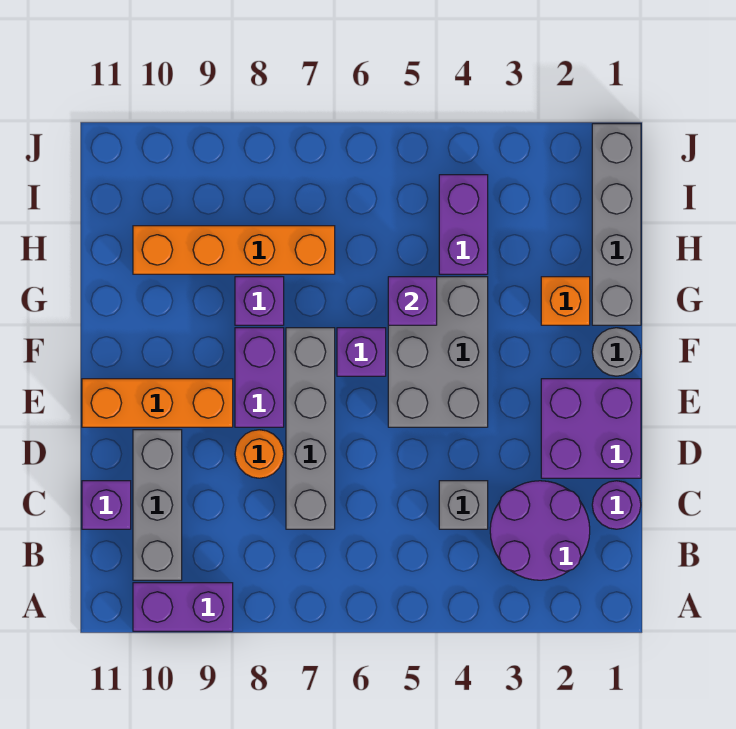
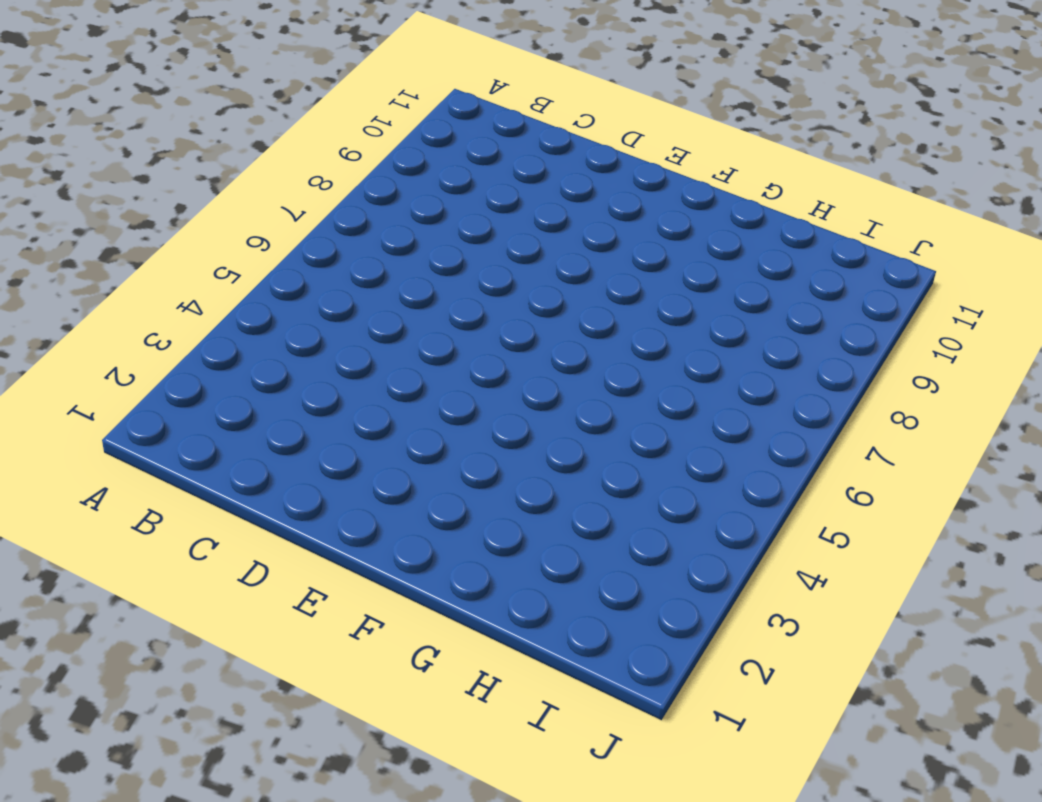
none -> purple brick A9:A10 level 1
none -> purple round brick B2:C3 level 1
none -> grey brick B10:D10 level 1

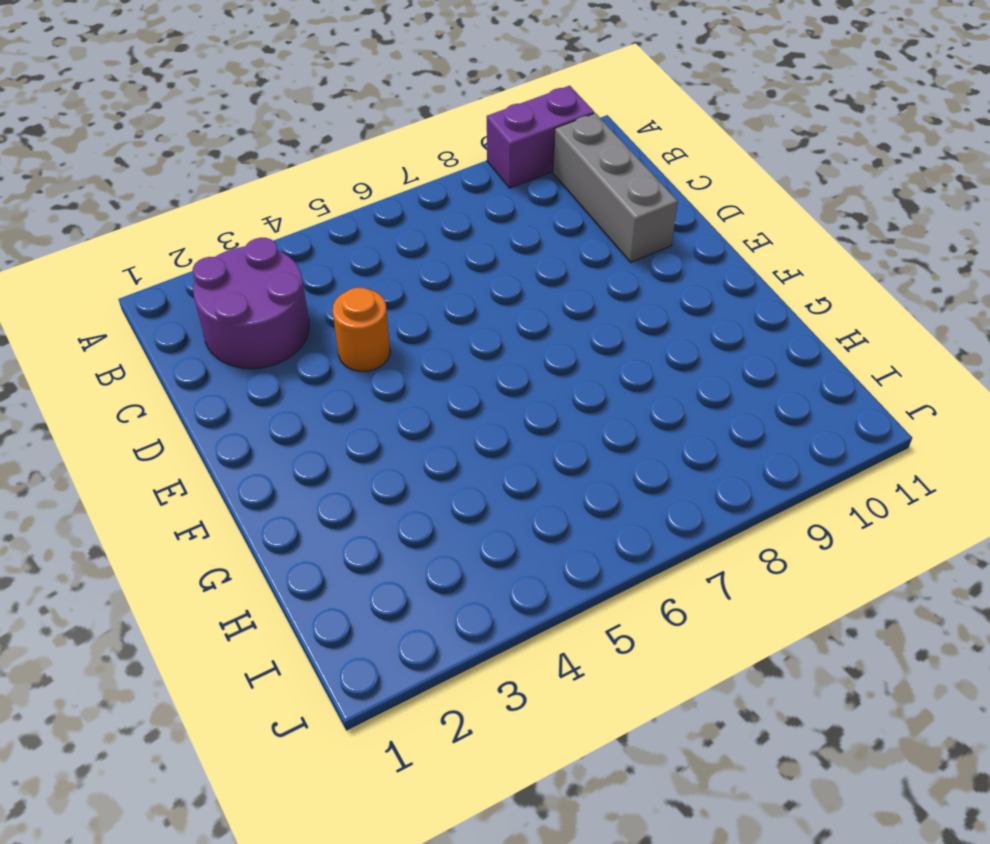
orange round brick D4 level 1 -> orange round brick D8 level 1
none -> purple round brick C1 level 1
none -> grey brick C4 level 1
none -> grey brick C7:F7 level 1

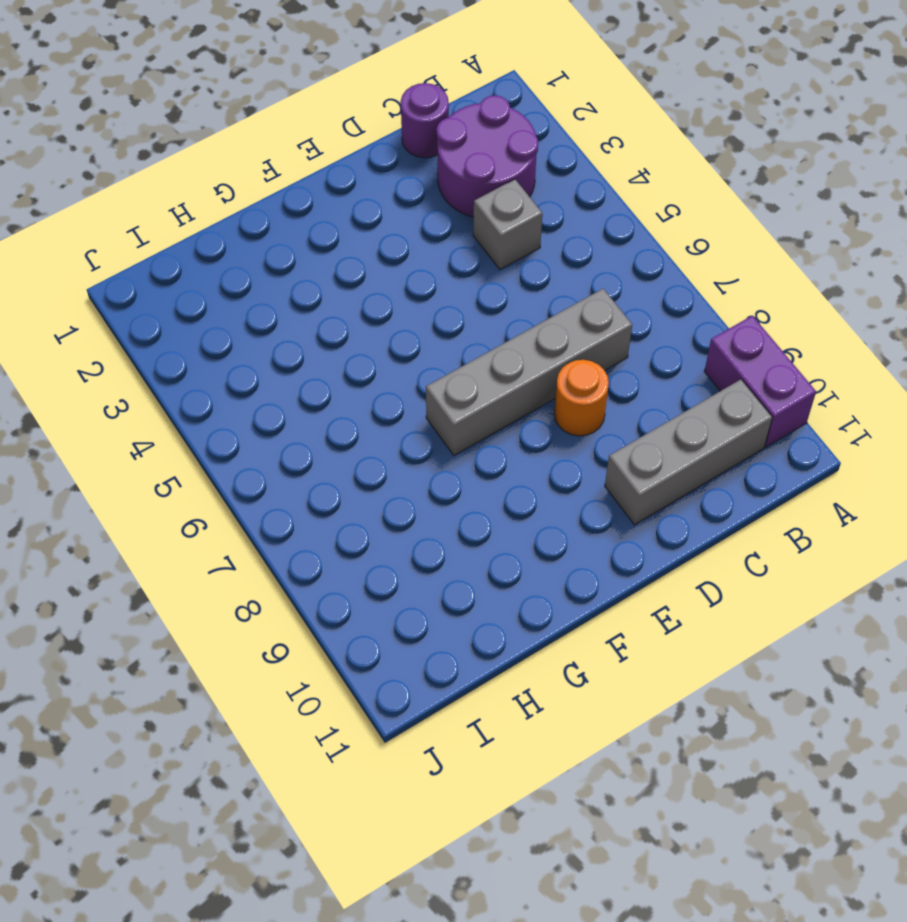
none -> purple brick C11 level 1
none -> purple brick D1:E2 level 1
none -> grey brick E4:G5 level 1

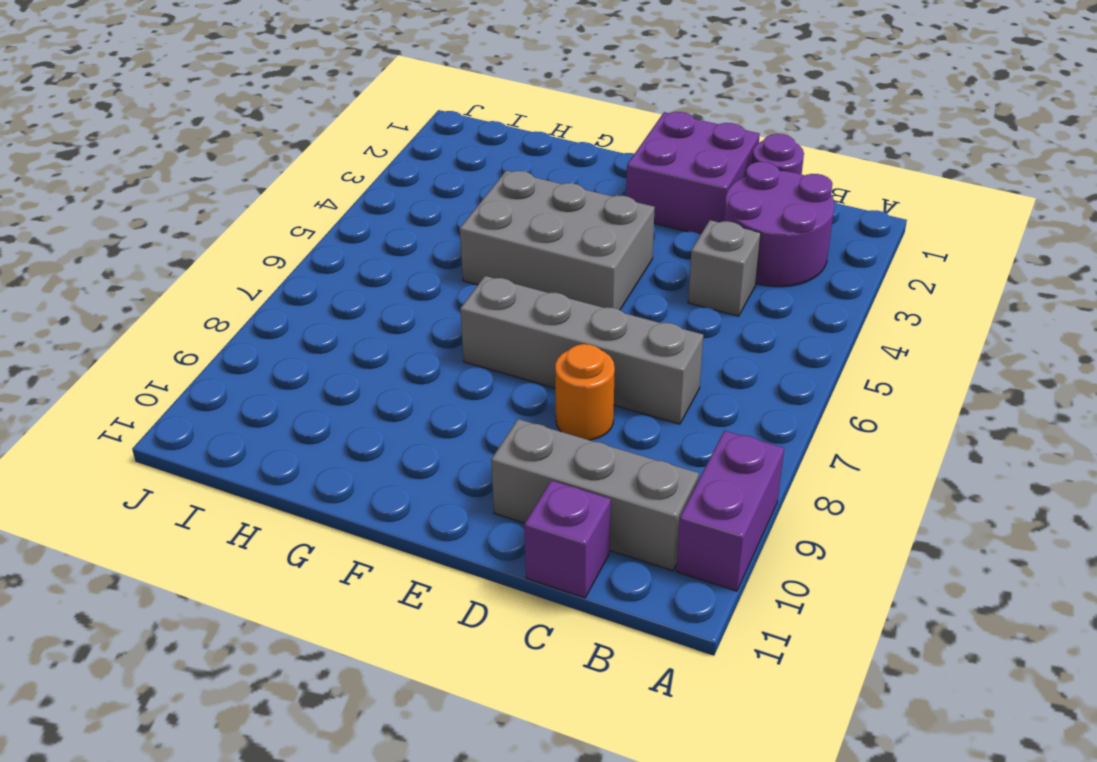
none -> purple brick E8:F8 level 1
none -> orange brick E9:E11 level 1
none -> grey round brick F1 level 1

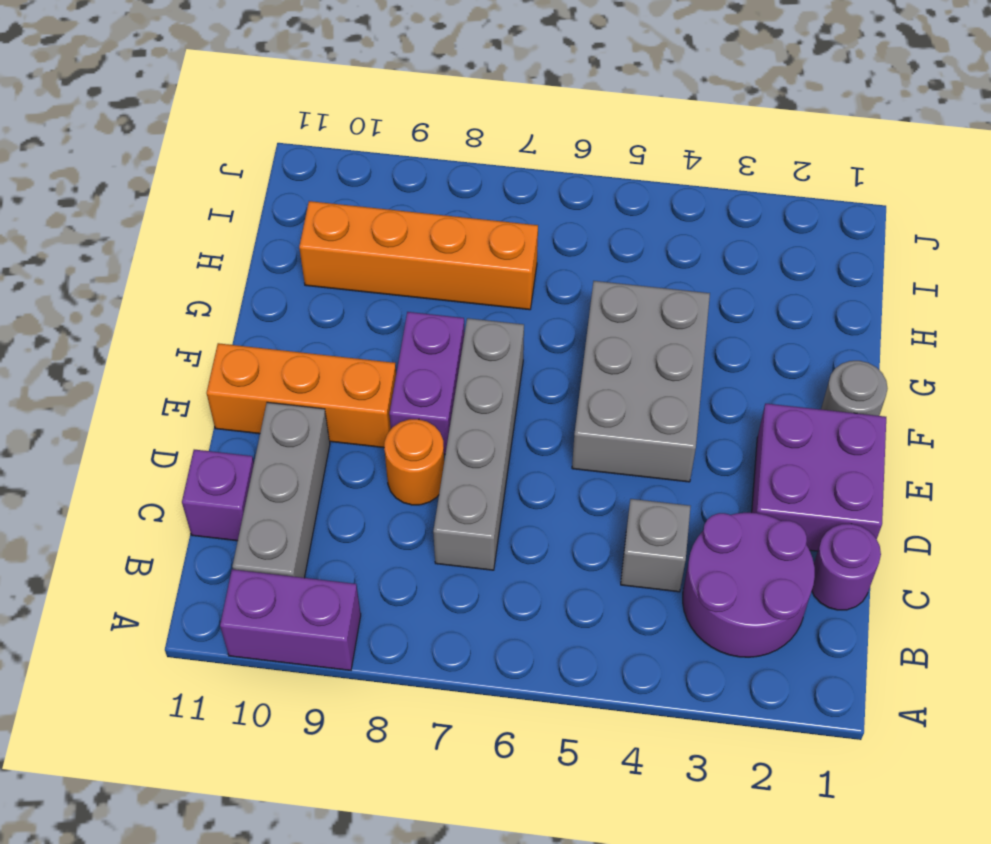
none -> purple brick F6 level 1
none -> grey brick G1:J1 level 1
none -> orange brick G2 level 1

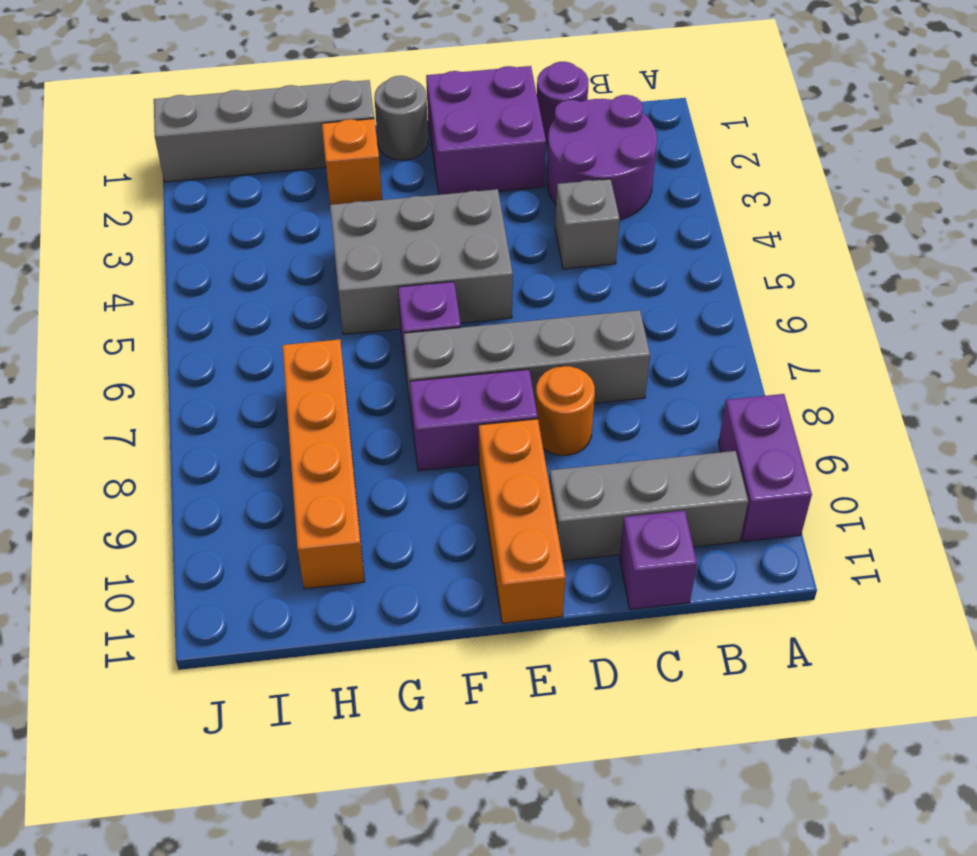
none -> purple brick G8 level 1
none -> purple brick H4:I4 level 1
none -> purple brick G5 level 2

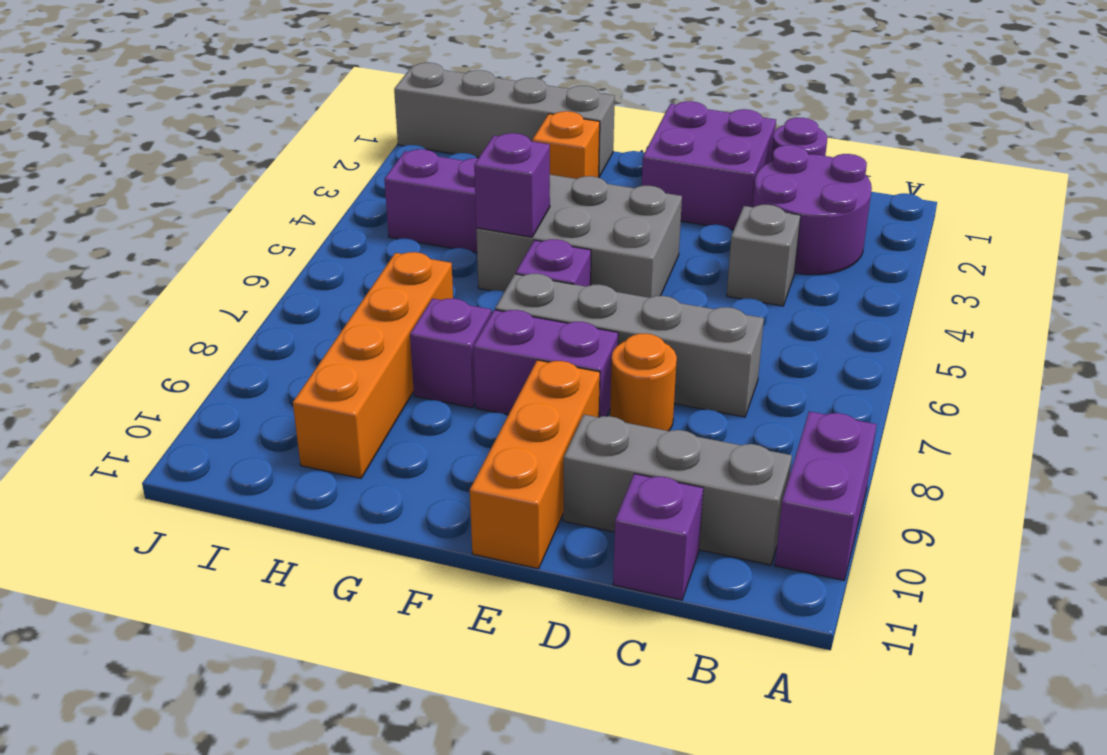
none -> grey round brick F1 level 1

